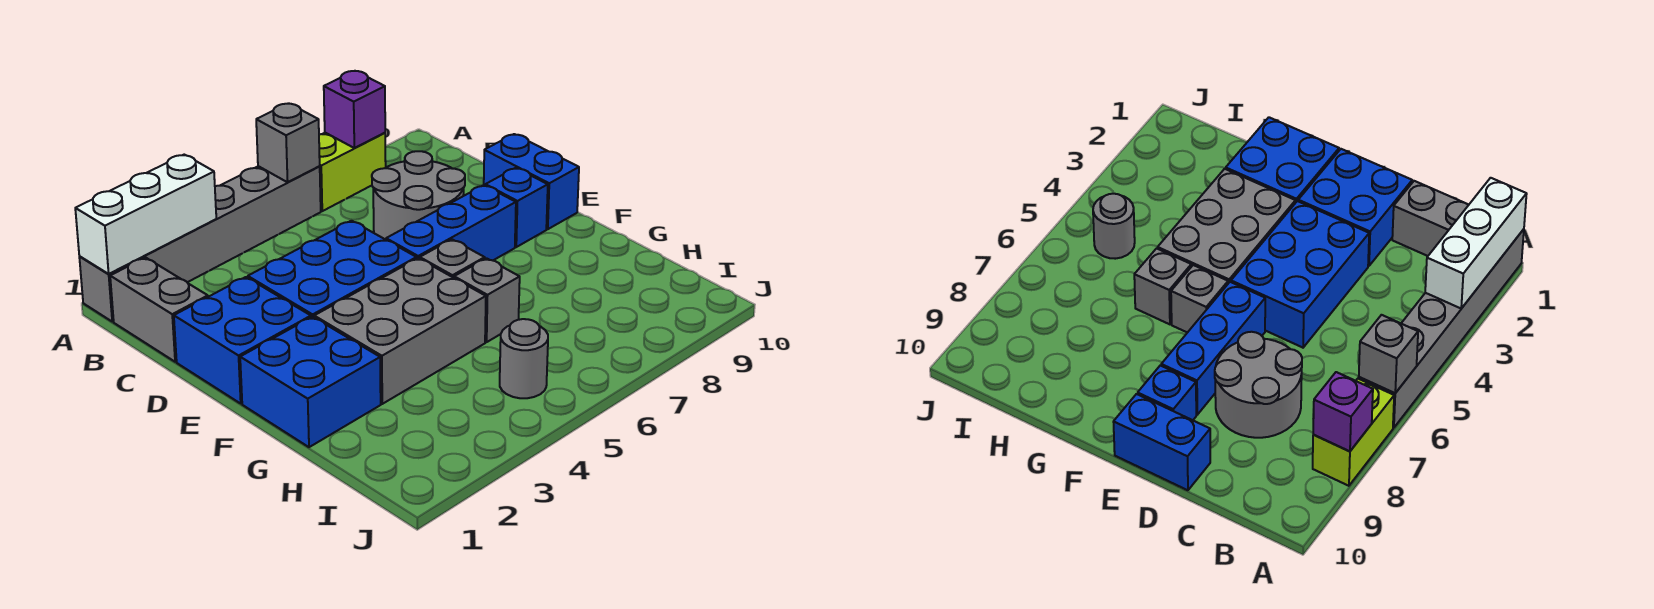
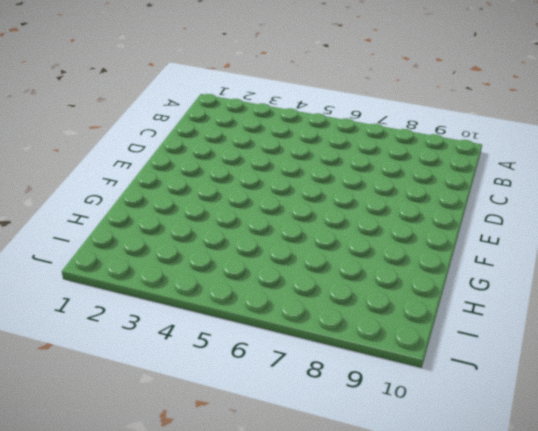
none -> grey brick A1:A6 level 1
none -> lime brick A7:A8 level 1
none -> grey brick B1:C1 level 1

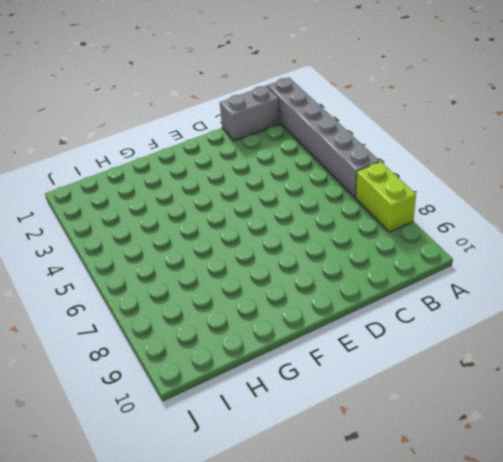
none -> grey round brick C7:D8 level 1
none -> blue brick D1:E2 level 1
none -> blue brick D3:E5 level 1

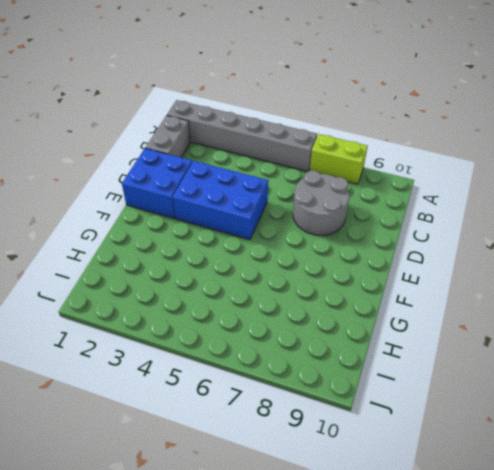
none -> blue brick D10:E10 level 1
none -> blue brick E6:E8 level 1
none -> blue brick E9 level 1

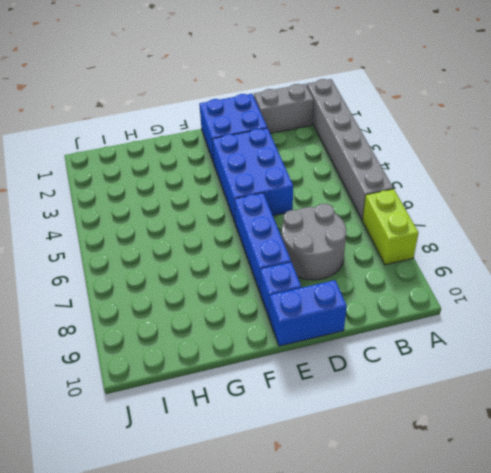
none -> blue brick F1:G2 level 1
none -> grey brick F3:G5 level 1
none -> grey brick F6 level 1

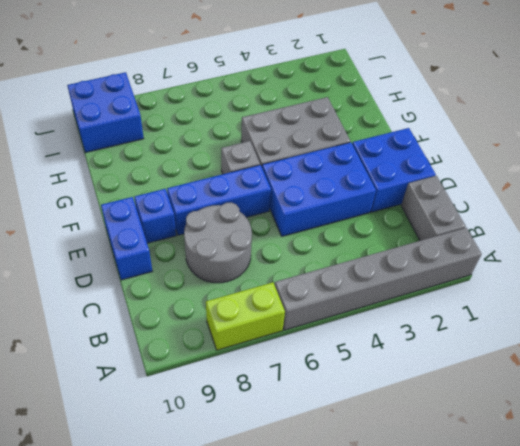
blue brick I9:J10 level 1 -> blue brick F1:G2 level 1
none -> grey brick G6 level 1
none -> grey round brick I5 level 1
none -> white brick A1:A3 level 2

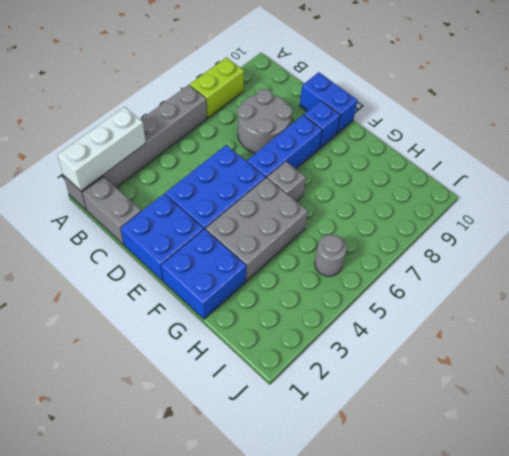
none -> grey brick G6 level 1
none -> grey brick A6 level 2
none -> purple brick A8 level 2

